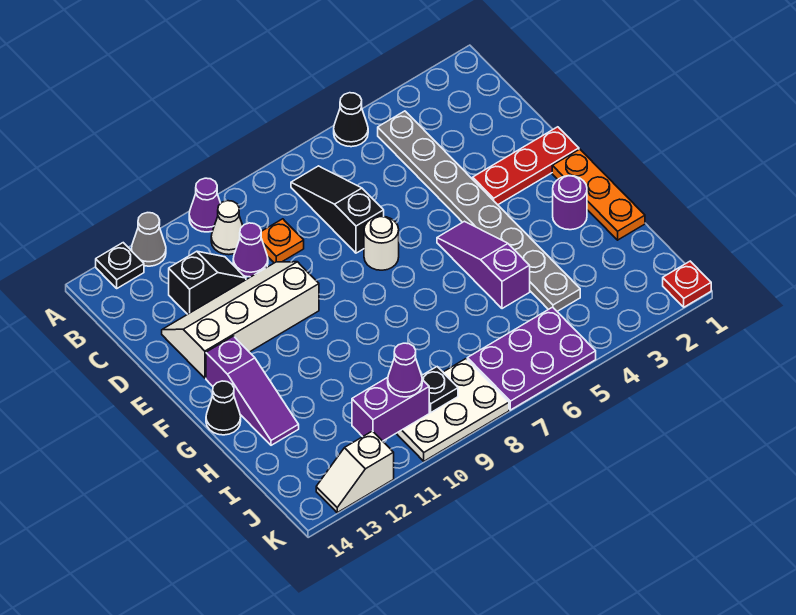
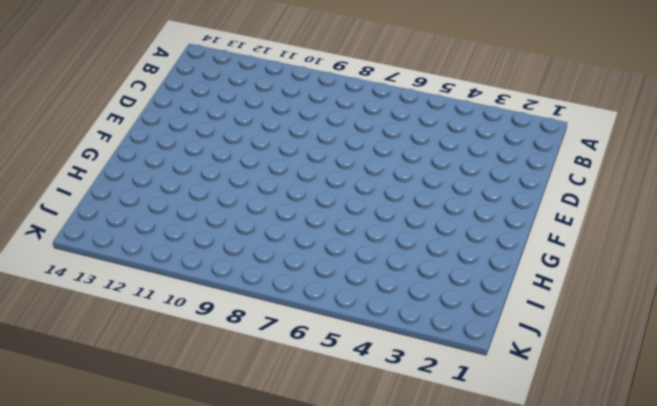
none -> black cone A5 level 1
none -> purple cone A10 level 1
none -> grey cone A12 level 1

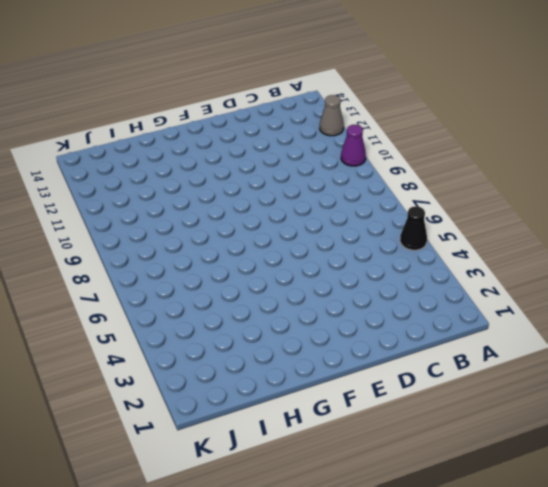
none -> black plate A13 level 1
none -> grey plate B4:I4 level 1
none -> black slope B7:D7 level 1 top D

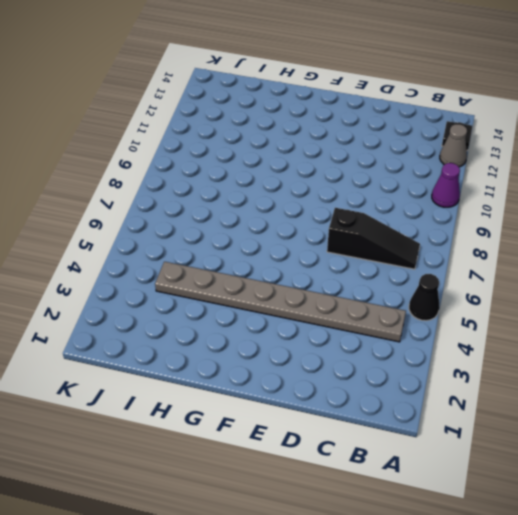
none -> white cone B10 level 1
none -> orange plate C9 level 1
none -> purple cone C10 level 1

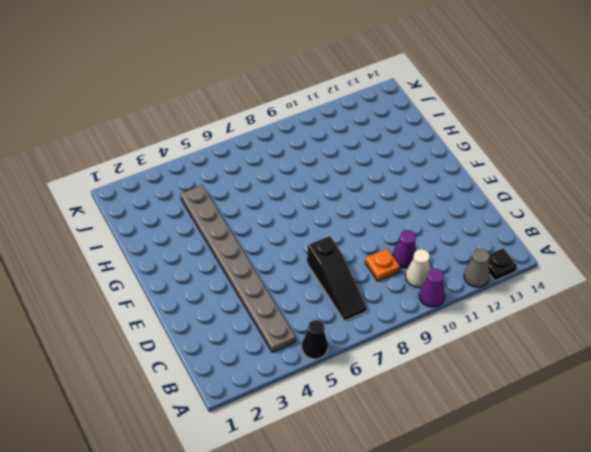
none -> black slope C11:C12 level 1 top 12
none -> white slope D10:E13 level 1 top E
none -> red plate E1:E3 level 1

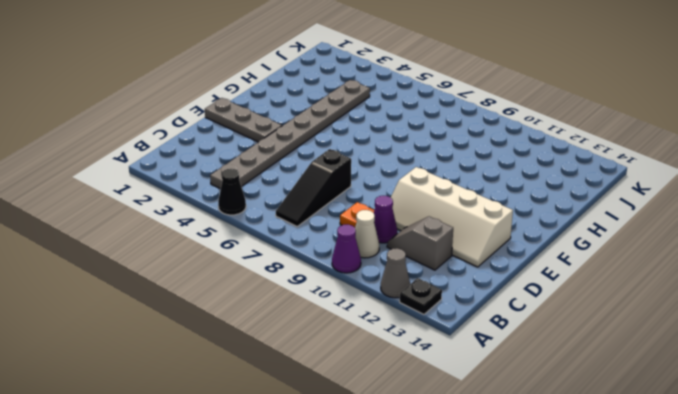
grey slope C11:C12 level 1 top 12 -> black slope C11:C12 level 1 top 12
grey plate E1:E3 level 1 -> red plate E1:E3 level 1
none -> white round brick E7 level 1
none -> orange plate F1:H1 level 1
none -> purple slope F5:H5 level 1 top H

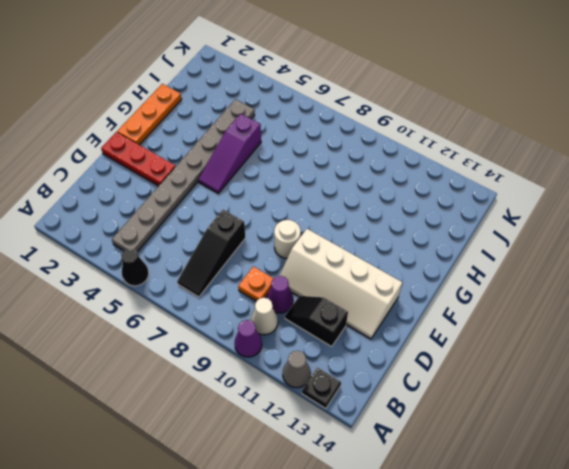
white round brick E9 level 1 -> white round brick E7 level 1
none -> purple slope F13:H13 level 1 top F
none -> purple round brick G2 level 1
none -> black cone G14 level 1

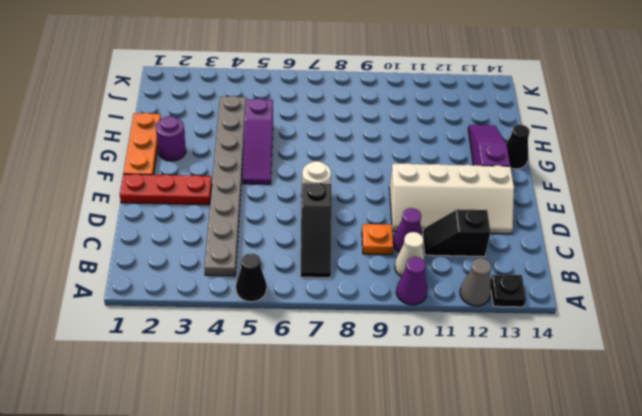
none -> purple plate J5:K7 level 1
none -> white plate J8:K10 level 1
none -> red plate K1 level 1

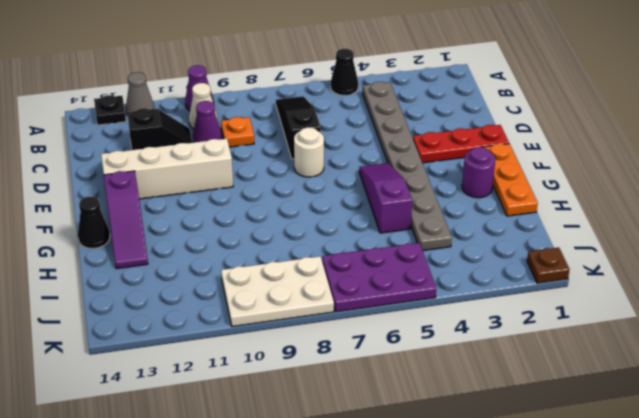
brown plate K1 level 1 -> red plate K1 level 1
none -> white slope K12:K13 level 1 top 12
none -> black plate J9 level 2
none -> purple brick J10:J11 level 2

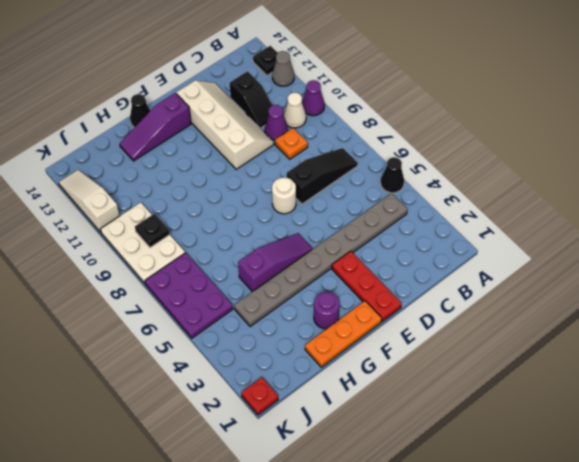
white slope K11:K13 level 1 top 11 -> white slope K12:K13 level 1 top 12
none -> purple brick J10:J11 level 2
none -> purple cone J10 level 3

